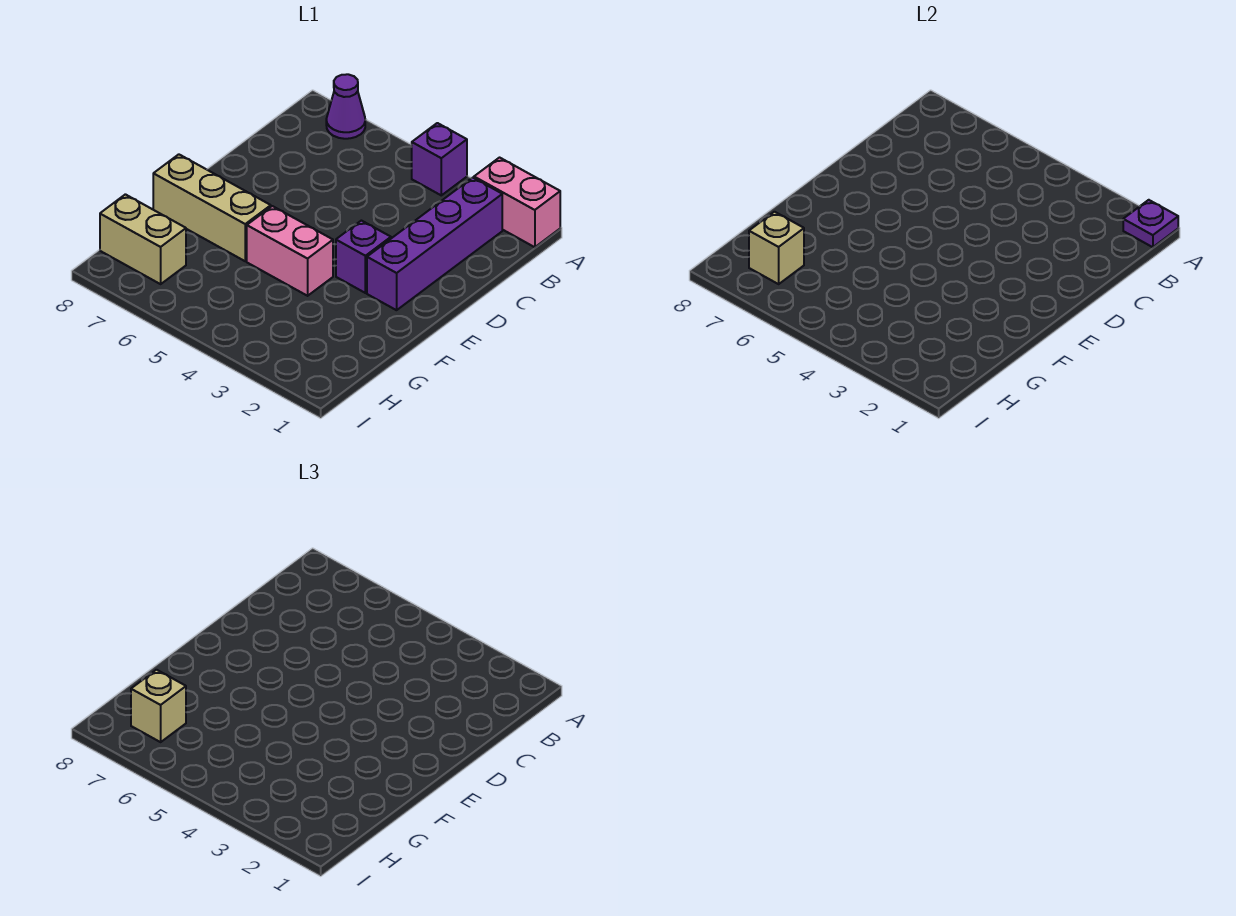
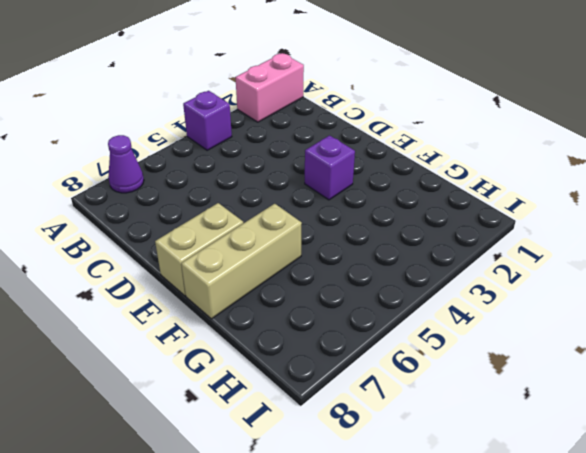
tan brick E7:E8 level 1 -> tan brick H7:H8 level 1
none -> purple brick B2:E2 level 1
none -> pink brick F4:F5 level 1

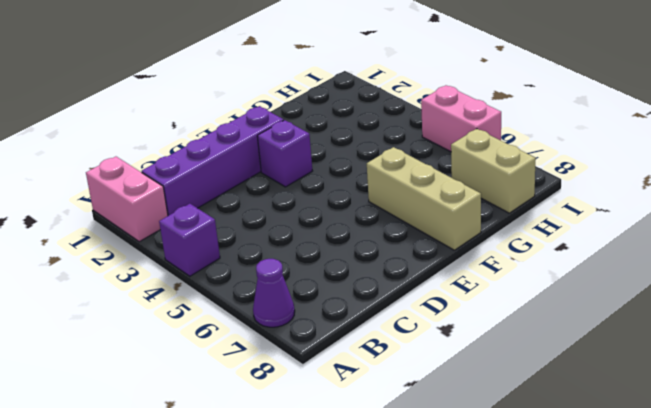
pink brick I5:I6 level 1 -> pink brick F4:F5 level 1
none -> purple plate A1 level 2
none -> tan brick H7 level 2

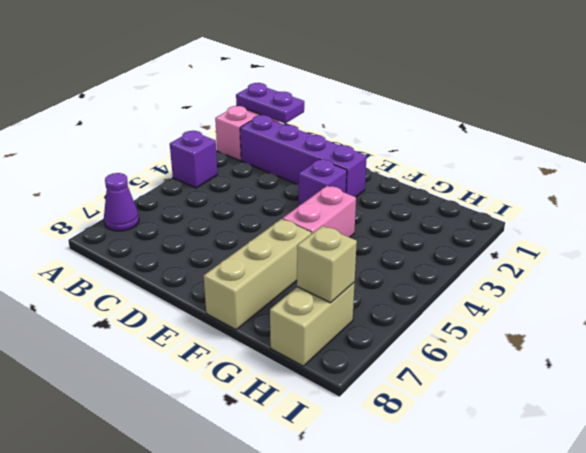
purple plate A1:B1 level 2 -> purple plate A1 level 2
none -> tan brick H7 level 3

